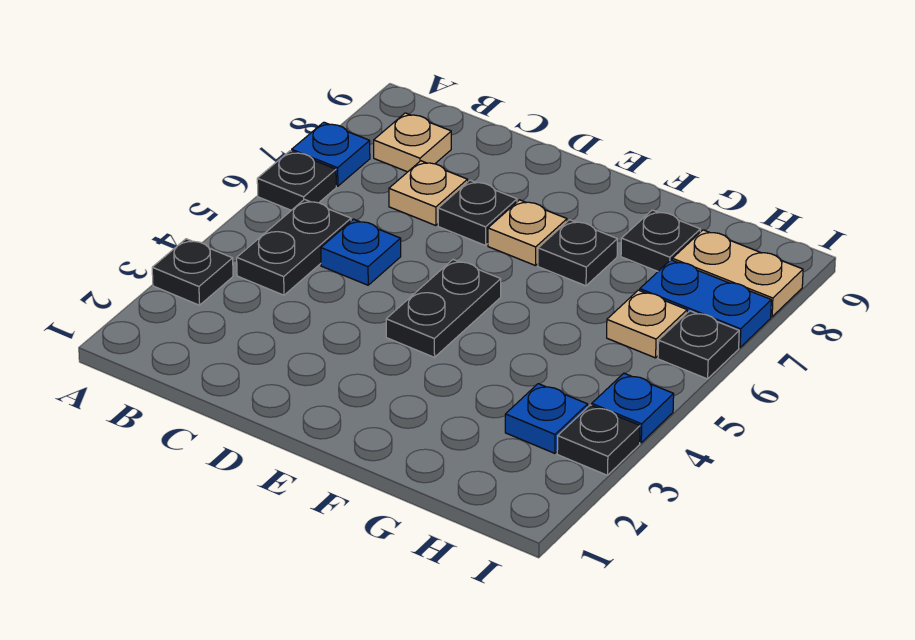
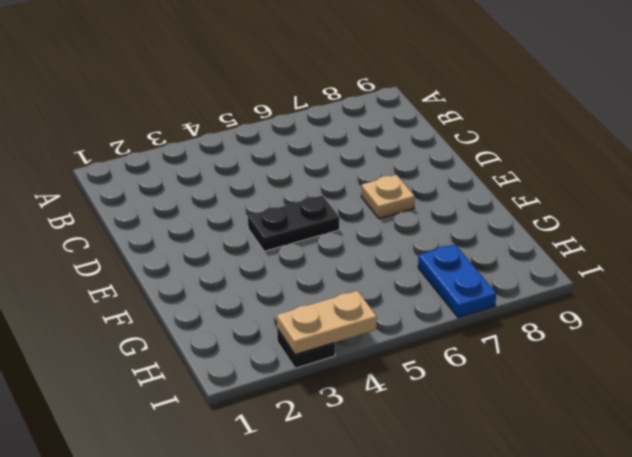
tan plate I3:I4 level 2 -> tan plate H8:I8 level 1
none -> black plate A3 level 1
none -> black plate A6 level 1
none -> blue plate A7 level 1

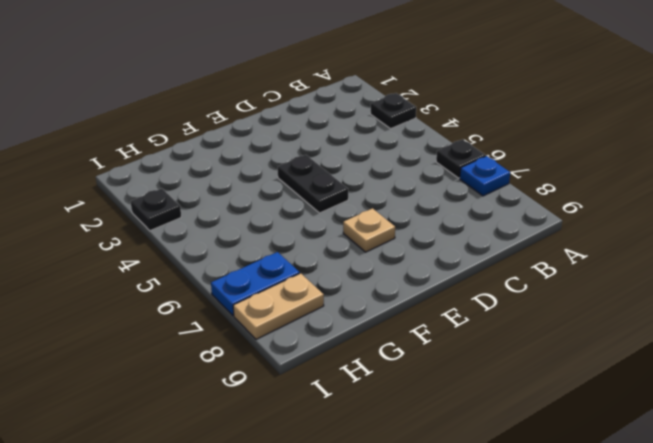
none -> black plate B4:B5 level 1
none -> tan plate B8 level 1
none -> blue plate C5 level 1

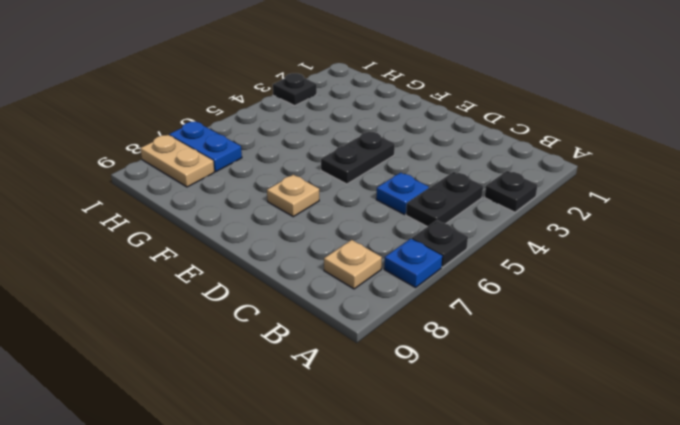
none -> tan plate C7 level 1
none -> black plate D7 level 1
none -> black plate F7 level 1

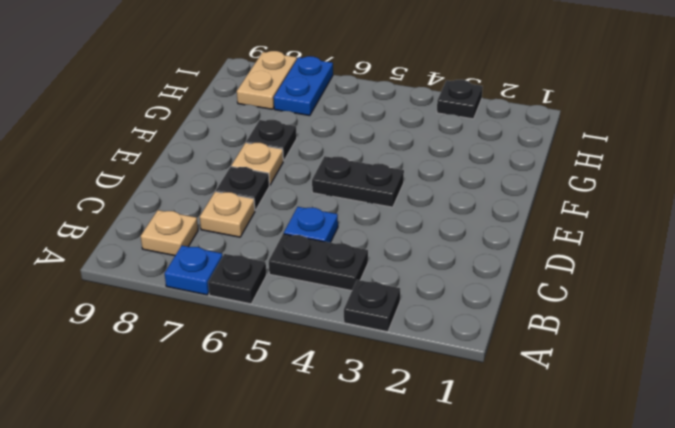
none -> black plate G8 level 1
none -> blue plate H3 level 1
none -> tan plate H6 level 1

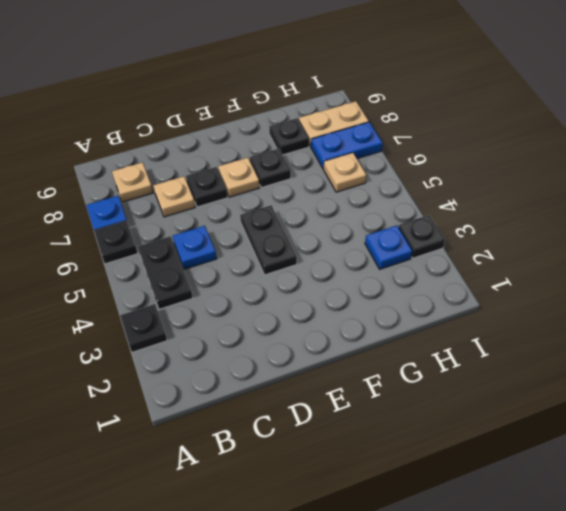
none -> blue plate I4 level 1
none -> black plate I6 level 1

